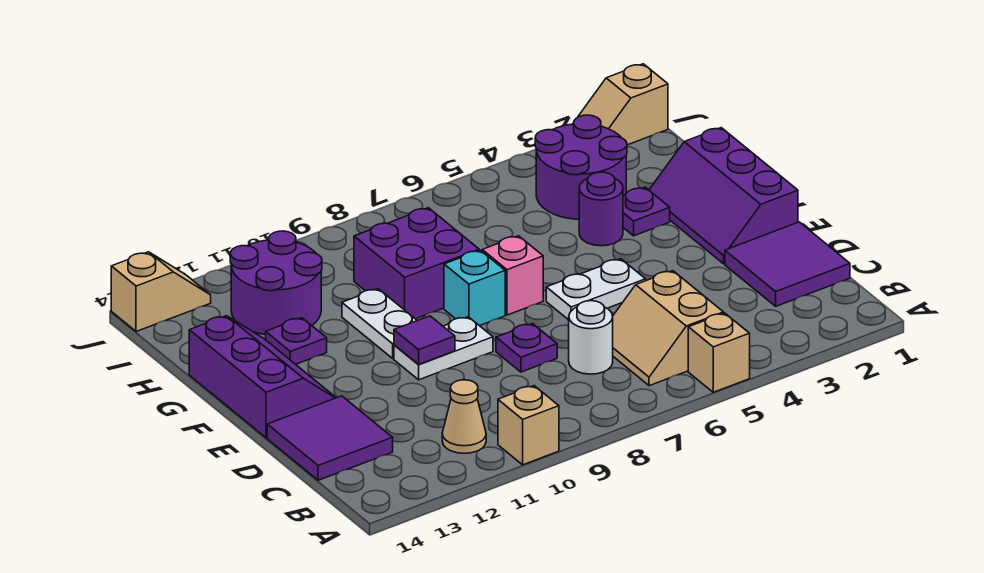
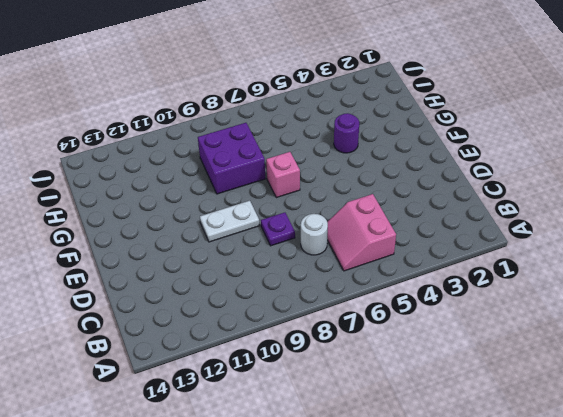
pink slope B5:C6 level 1 top 5 -> tan slope B5:C6 level 1 top 5
none -> tan brick A5 level 1
none -> tan brick A10 level 1
none -> tan cone B11 level 1

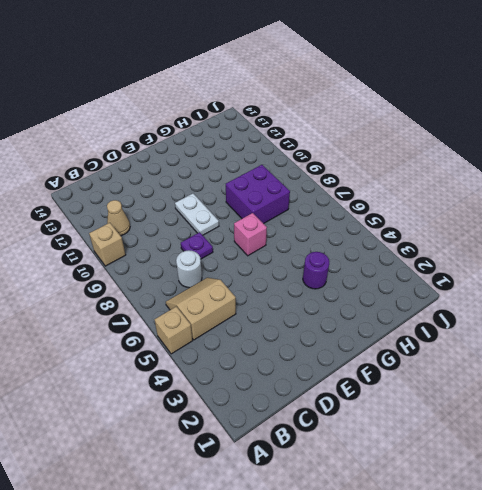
none -> purple tile C1:D2 level 1
none -> purple tile C13:D14 level 1
none -> purple slope E1:G2 level 1 top 1

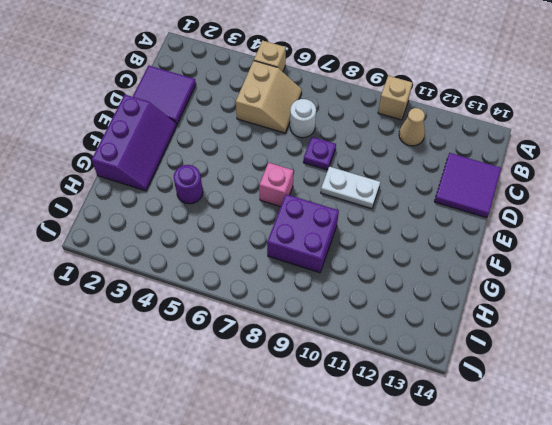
none -> white plate E5:E6 level 1
none -> purple slope E13:G14 level 1 top 14
none -> cyan brick F8 level 1

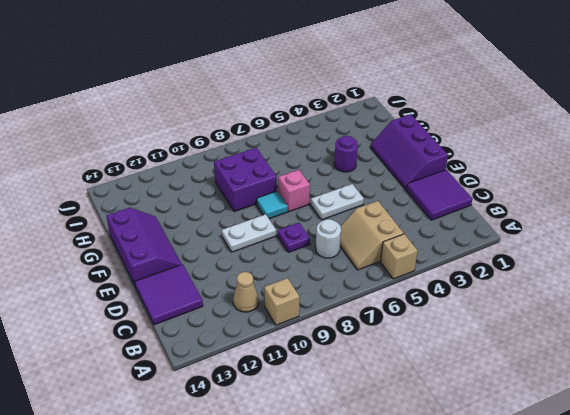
cyan tile F8 level 1 -> cyan brick F8 level 1
none -> white plate F10:G10 level 1
none -> purple plate G3 level 1
none -> purple plate G12 level 1

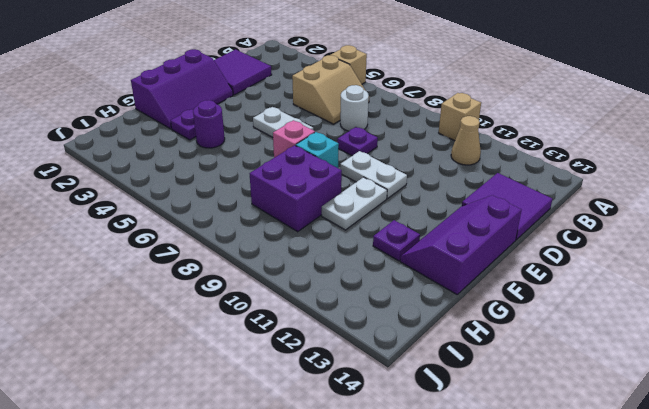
none -> purple round brick H3:I4 level 1
none -> purple round brick H11:I12 level 1
none -> tan slope J1:J2 level 1 top 1

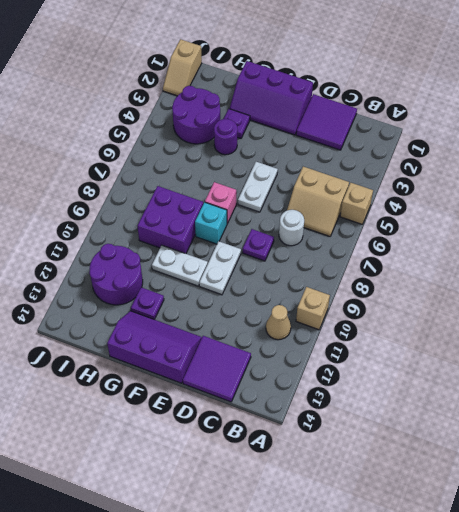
none -> tan slope J13:J14 level 1 top 14
none -> purple tile E10 level 2

